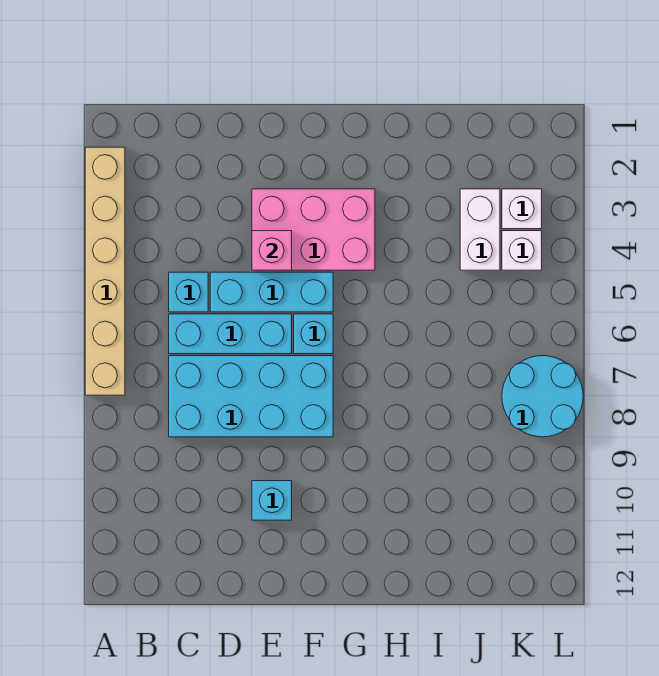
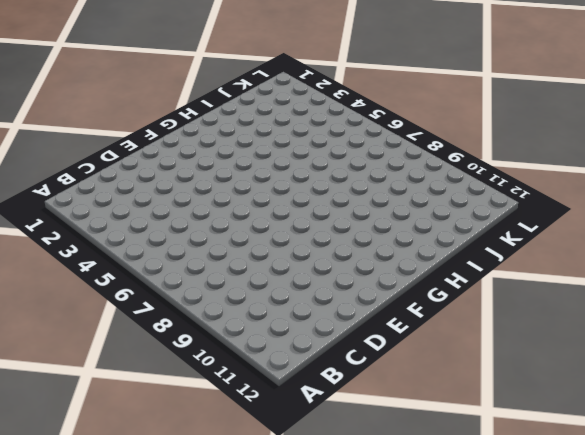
none -> tan brick A2:A7 level 1
none -> cyan brick C5 level 1
none -> cyan brick C6:E6 level 1

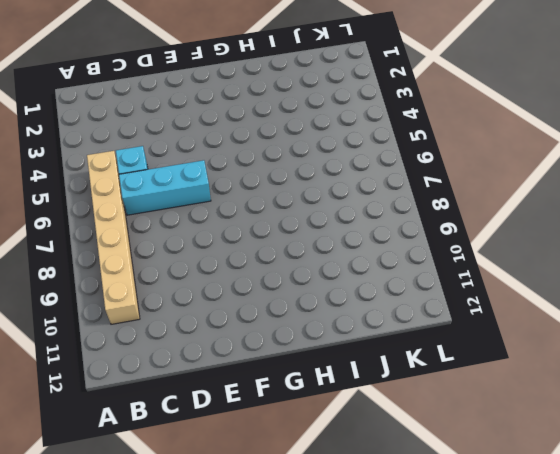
tan brick B5:B10 level 1 -> tan brick A2:A7 level 1
none -> cyan brick C7:F8 level 1
none -> cyan brick D5:F5 level 1
none -> pink brick E3:G4 level 1

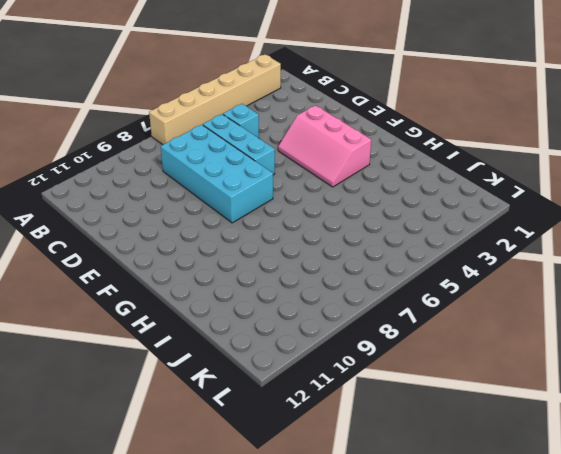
pink slope E3:G4 level 1 top 3 -> pink brick E3:G4 level 1
none -> cyan brick D5:F5 level 1
none -> cyan brick E10 level 1
none -> cyan brick F6 level 1

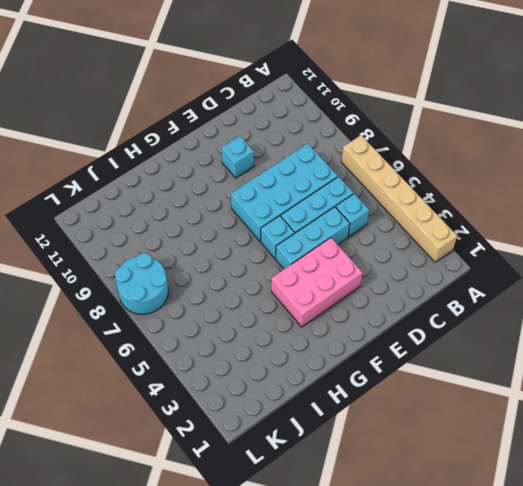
none -> white brick J3:J4 level 1
none -> white brick K3 level 1
none -> white brick K4 level 1

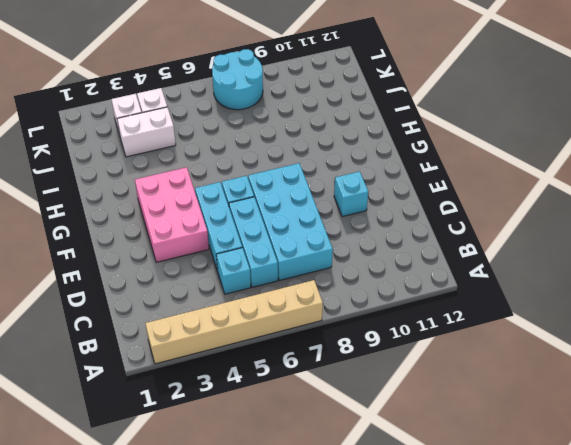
none -> pink brick E4 level 2

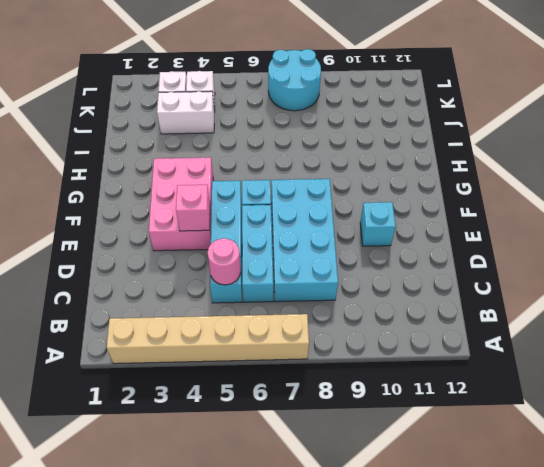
pink round brick C5 level 2 -> none

